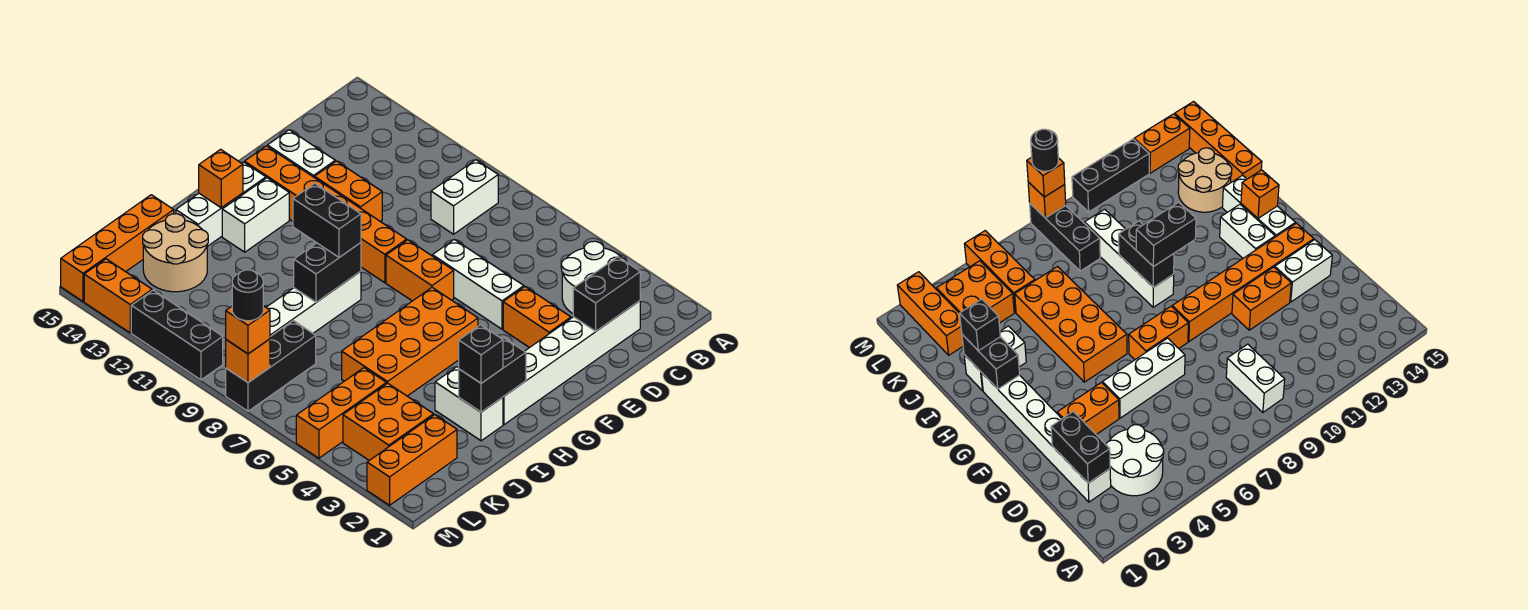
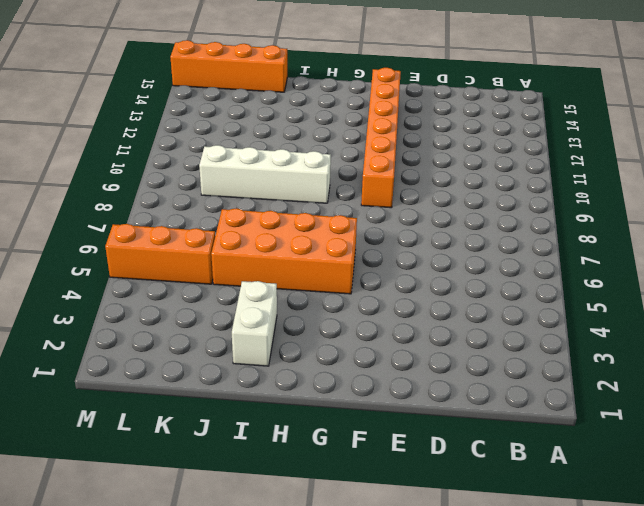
none -> white round brick B3:C4 level 1
none -> white brick B9:C9 level 1
none -> white brick C2:H2 level 1
none -> orange brick E3:E4 level 1

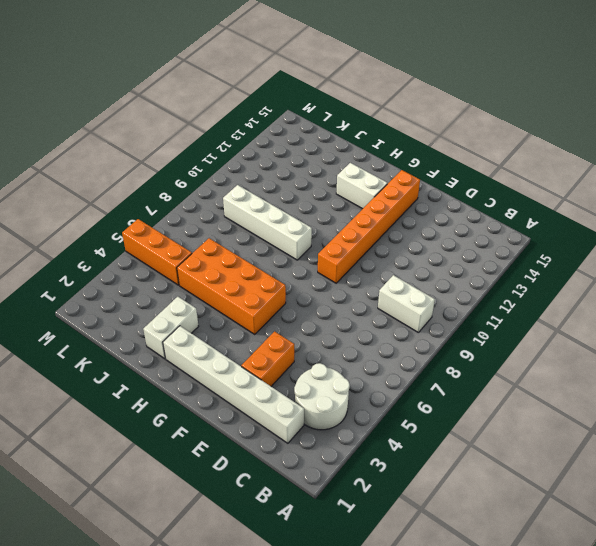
none -> white brick E5:E7 level 1
none -> orange brick E11:E12 level 1
none -> white brick E13:E14 level 1
none -> orange brick F7:F8 level 1

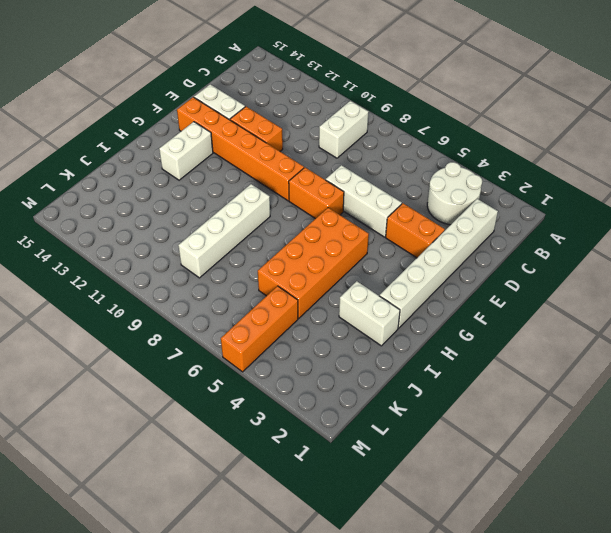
none -> white brick G14:I14 level 1
none -> tan round brick J13:K14 level 1
none -> orange brick J15:M15 level 1
none -> orange brick K2:M2 level 1

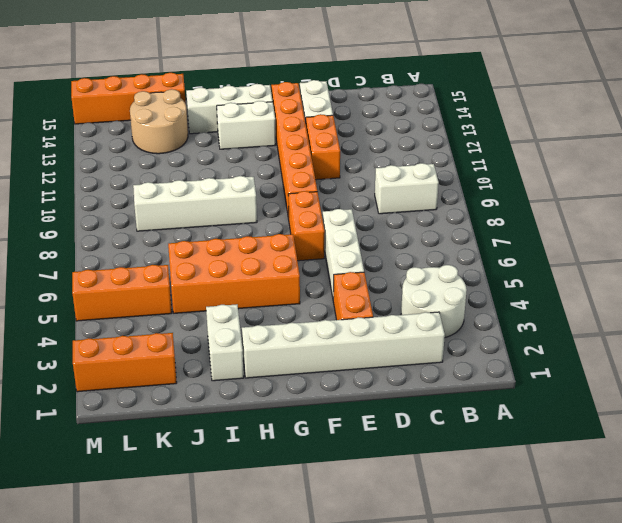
none -> orange brick K3:L4 level 1
none -> black brick K8:M8 level 1
none -> black brick M10:M12 level 1
none -> orange brick M13:M14 level 1

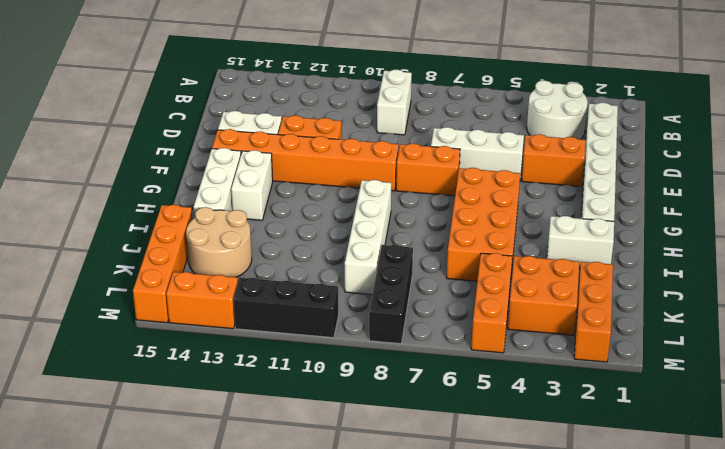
none -> black brick C2:D2 level 2
none -> black brick H2:I2 level 2
none -> black brick H9:I9 level 2
none -> orange brick H14 level 2

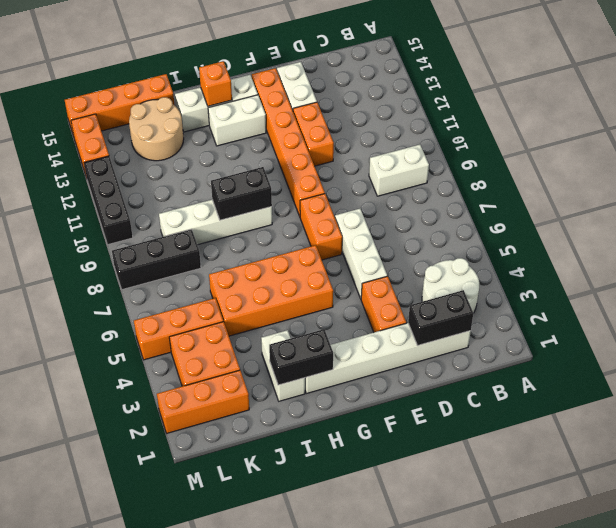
none -> orange brick M8 level 2
none -> black brick H9:H10 level 3
none -> black brick I2 level 3
none -> orange brick M8 level 3

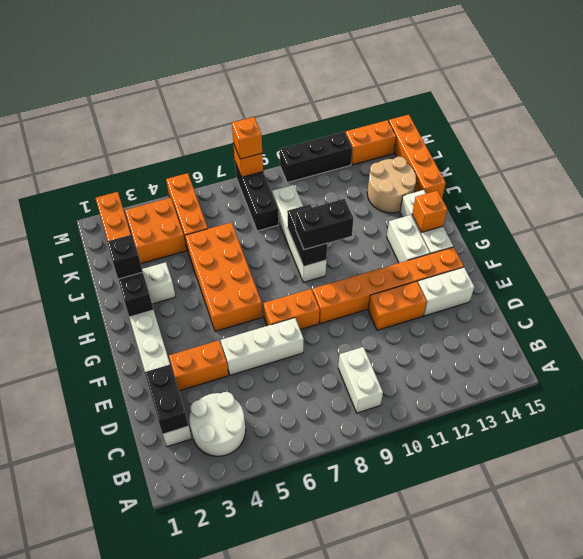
none -> black round brick M8 level 4

